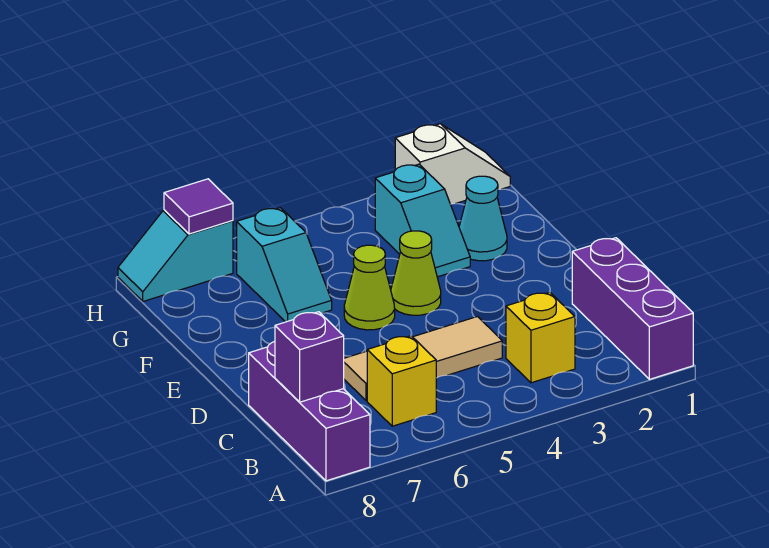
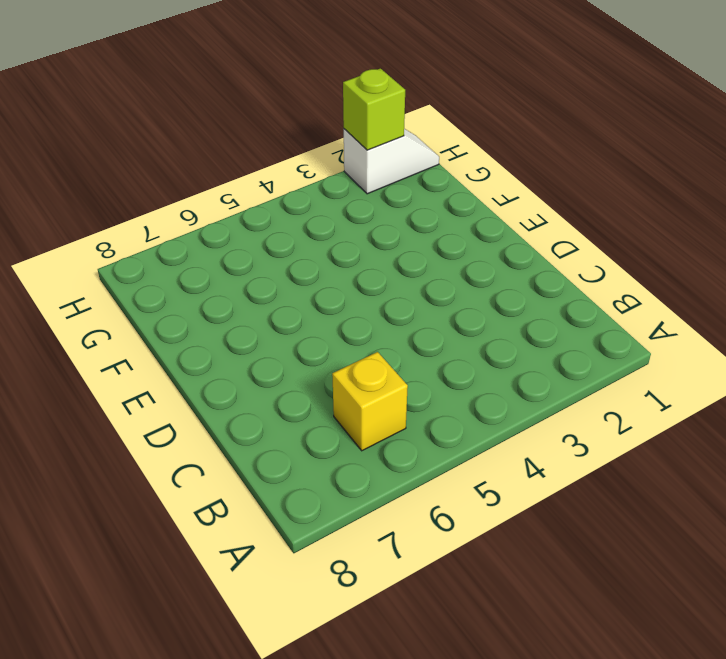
lime brick H2 level 2 -> none
none -> purple brick A1:C1 level 1
none -> purple brick A8:C8 level 1
none -> yellow brick B3 level 1

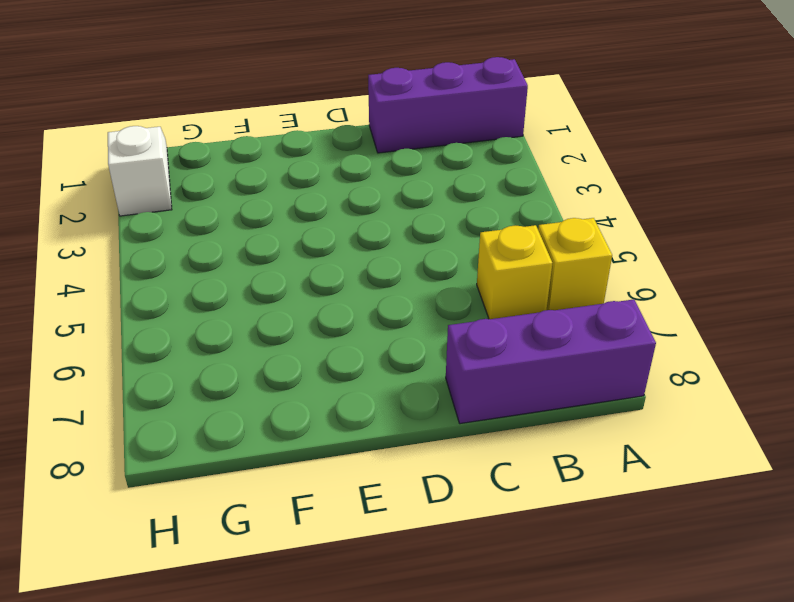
yellow brick A6 level 1 -> yellow brick B3 level 1
none -> tan tile C4:C6 level 1
none -> lime cone E4 level 1
none -> lime cone E5 level 1

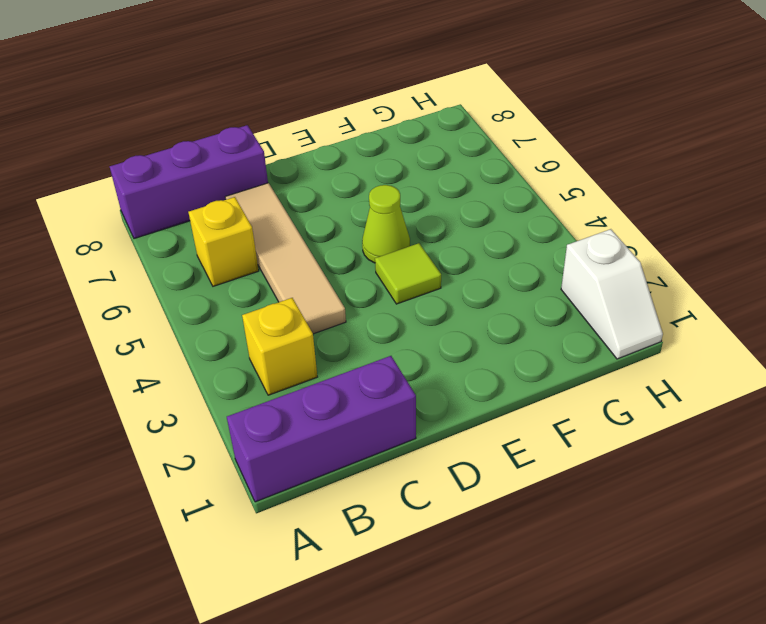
tan tile C4:C7 level 1 -> tan tile C4:C6 level 1
lime tile E4 level 1 -> lime cone E4 level 1
none -> cyan cone F2 level 1
none -> cyan slope F3:G3 level 1 top G
none -> cyan slope F6:G6 level 1 top G

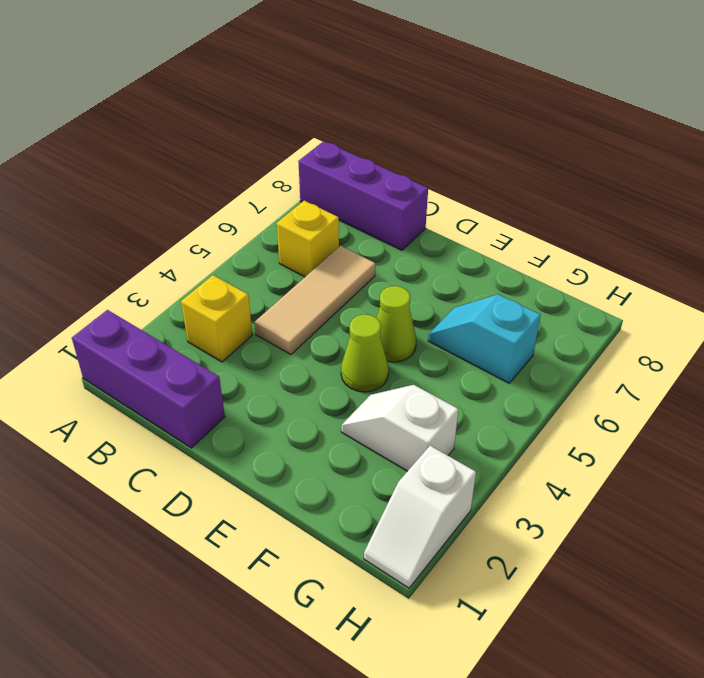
white slope F3:G3 level 1 top G -> cyan slope F3:G3 level 1 top G
none -> cyan cone F2 level 1
none -> cyan slope H7:H8 level 1 top 7
none -> purple brick B8 level 2

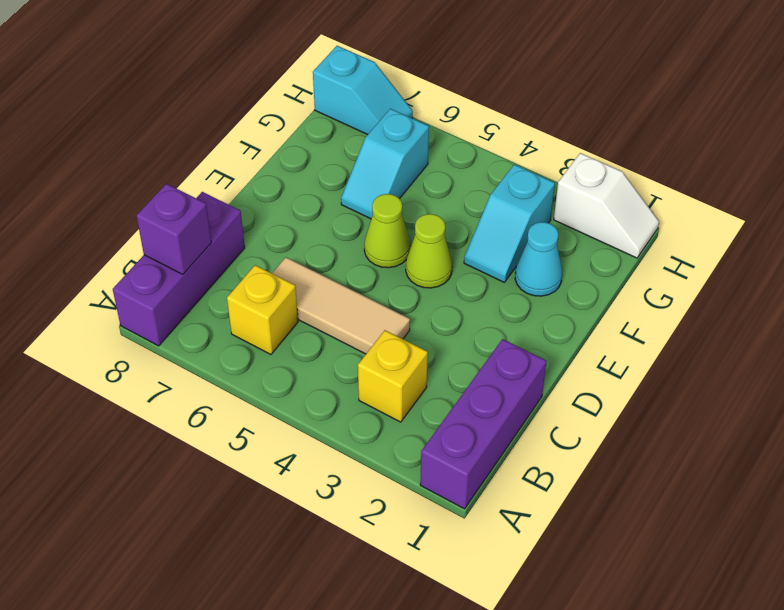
cyan slope H7:H8 level 1 top 8 -> cyan slope H7:H8 level 1 top 7
none -> purple tile H7 level 2

